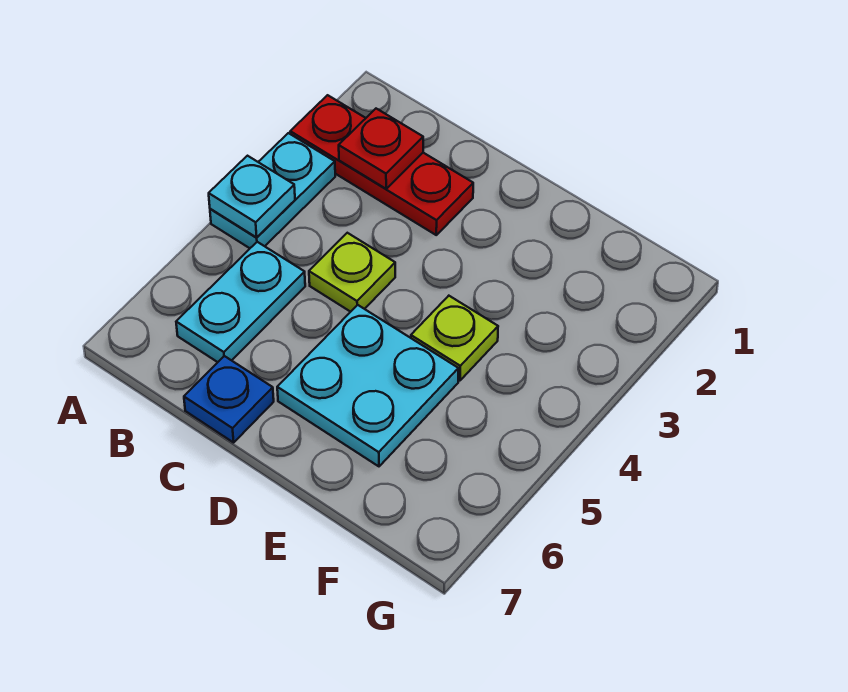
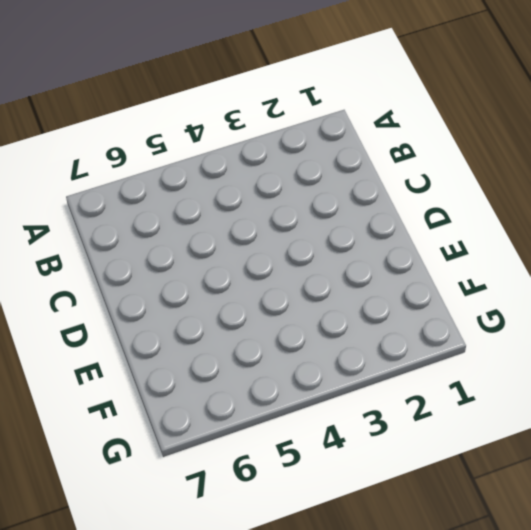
none -> red plate A2:C2 level 1
none -> cyan plate A3:A4 level 1

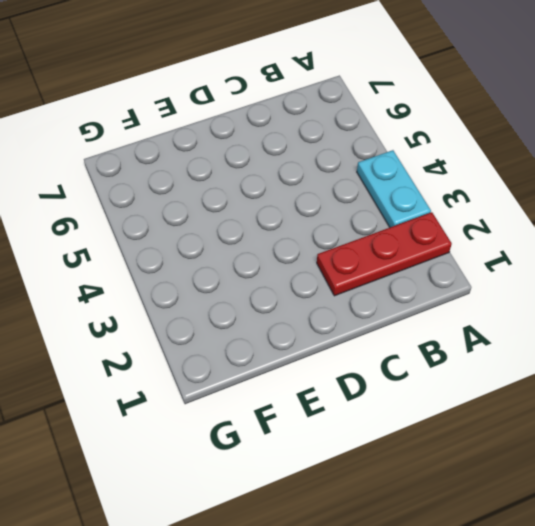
none -> cyan plate B5:B6 level 1
none -> lime plate C4 level 1

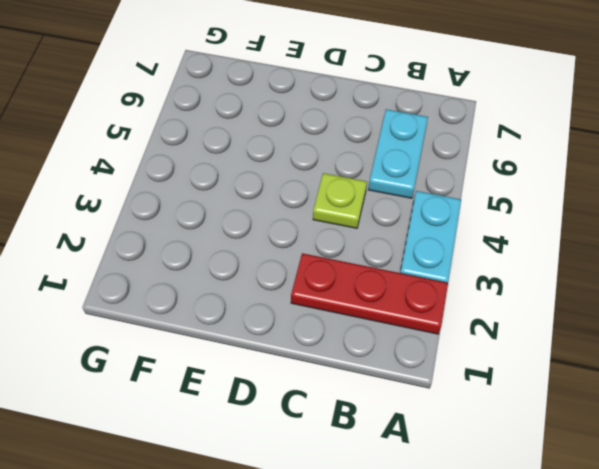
none -> blue plate C7 level 1
none -> cyan plate D5:E6 level 1

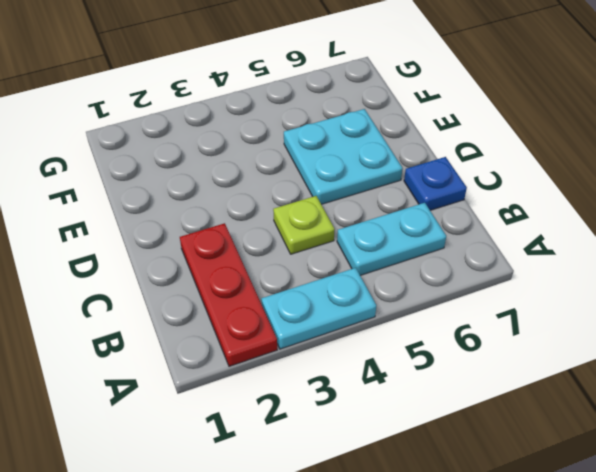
none -> lime plate E4 level 1
none -> cyan plate A4 level 2

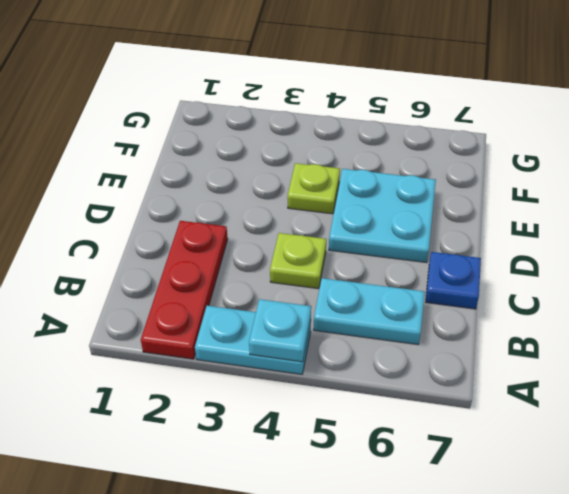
none -> red plate B2 level 2

